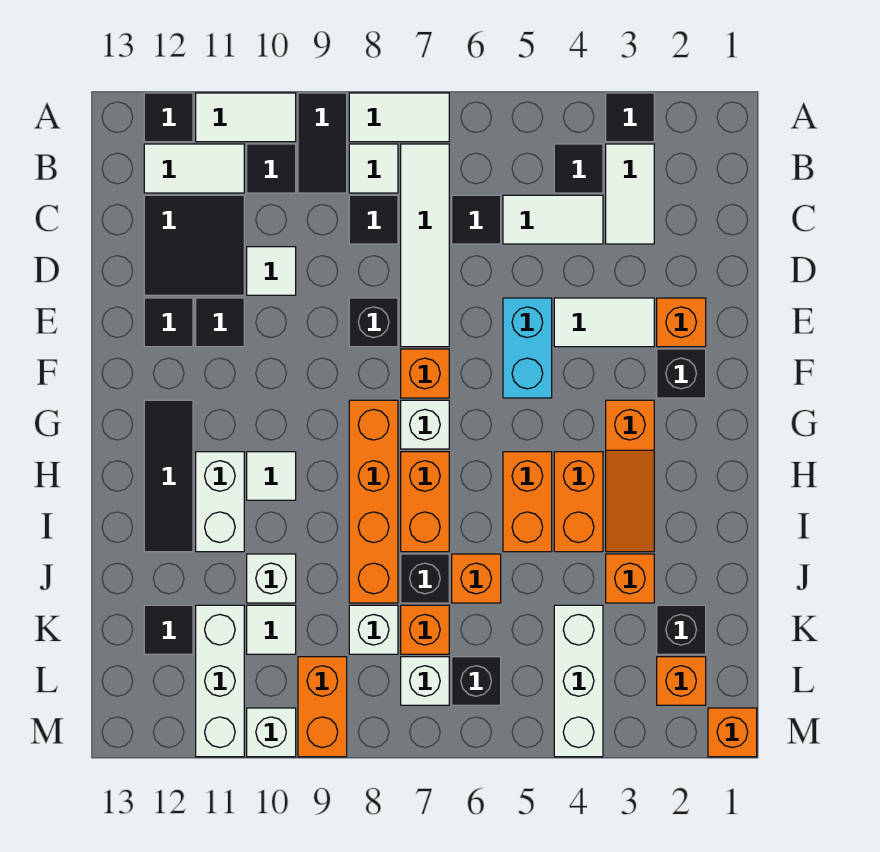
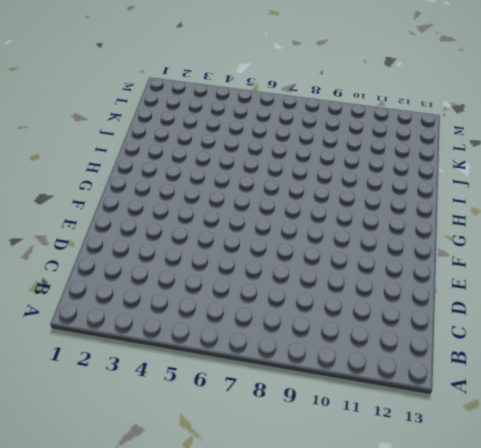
none -> black tile A3 level 1
none -> white tile A7:A8 level 1
none -> black tile A9:B9 level 1
none -> white tile A10:A11 level 1

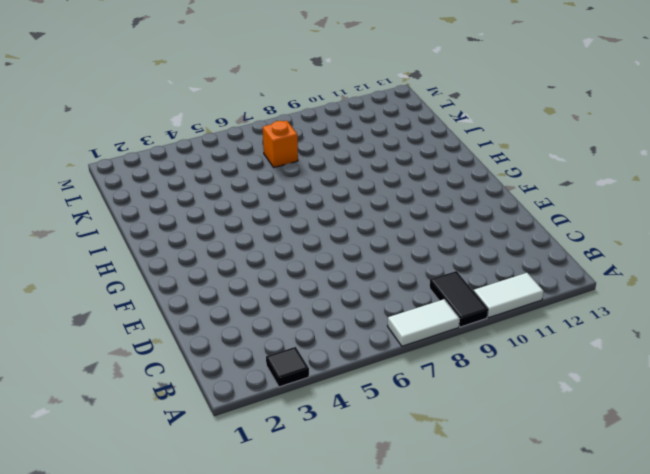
none -> black tile A12 level 1
none -> white tile B3:C3 level 1
none -> black tile B4 level 1
none -> white tile B7:E7 level 1

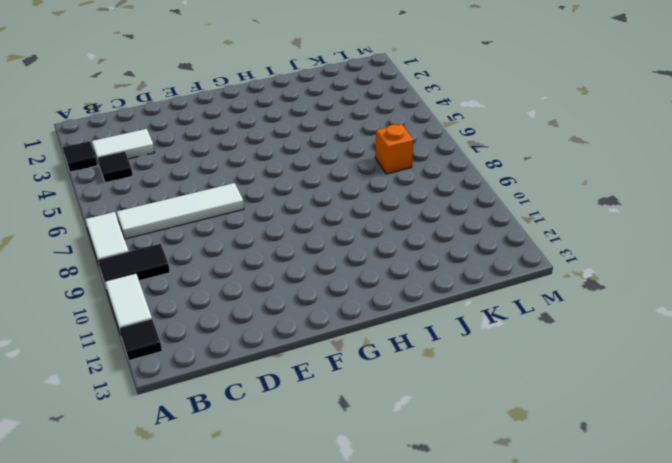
none -> white tile B8 level 1
none -> black tile B10 level 1
none -> white tile B11:B12 level 1
none -> white tile C4:C5 level 1

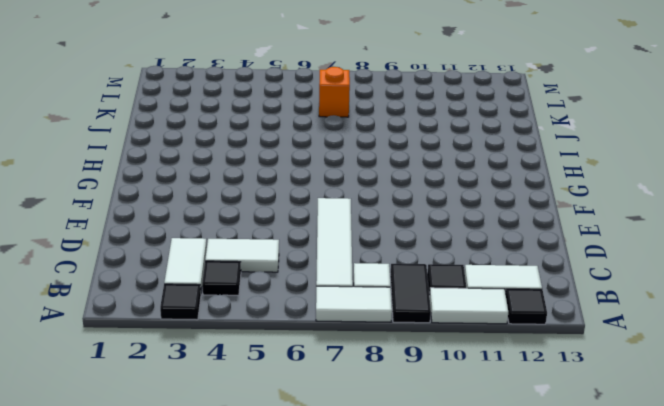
none -> black tile C6 level 1
none -> black tile C8 level 1
none -> black tile C11:D12 level 1
none -> white tile D10 level 1

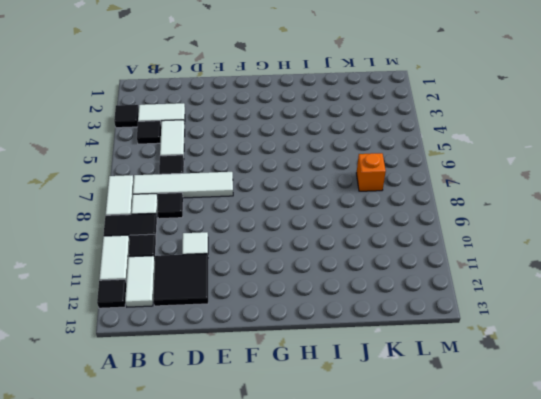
none -> orange brick E2 level 1
none -> white tile E3:E4 level 1
none -> cyan brick E5:F5 level 1
none -> black brick E8 level 1

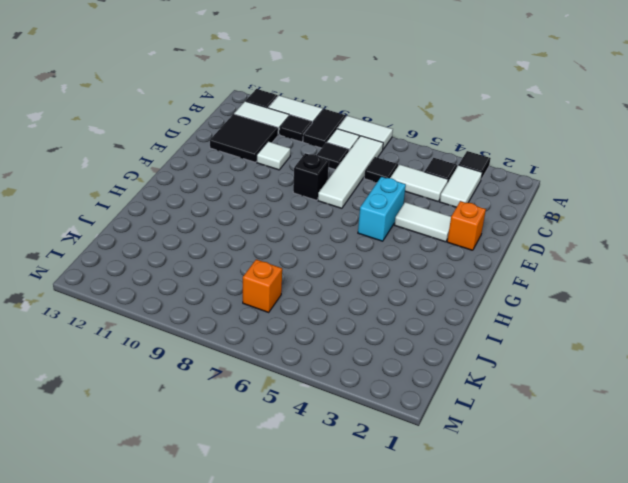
none -> black tile E11 level 1
none -> black tile E12 level 1
none -> black brick F2 level 1
none -> orange brick F7 level 1

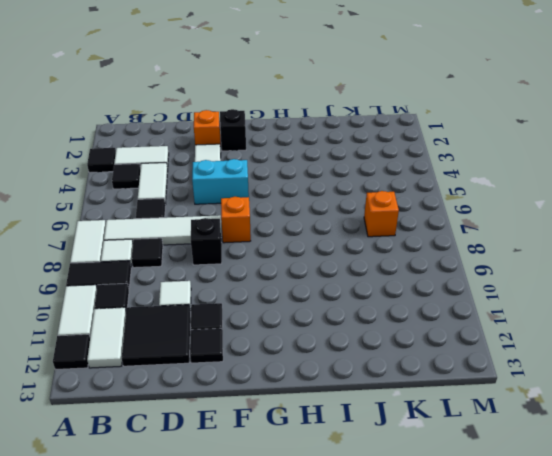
none -> orange slope G3:I3 level 1 top G
none -> white brick G7 level 1
none -> orange brick G8:J8 level 1
none -> black tile G12:I12 level 1

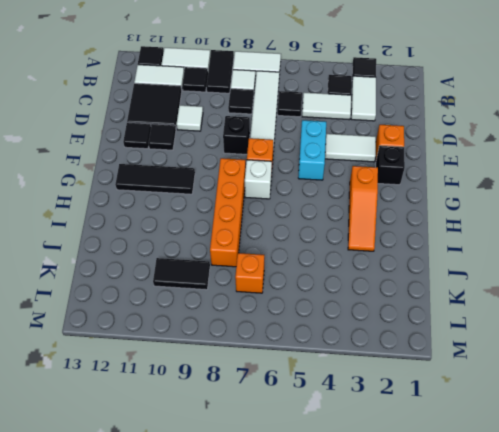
black tile G10:G12 level 1 -> black tile G12:I12 level 1
black tile K9:K10 level 1 -> white tile K10 level 1
none -> orange brick H4:I4 level 1
none -> orange brick H5:I5 level 1
none -> orange brick H7:I7 level 1
none -> white tile H10 level 1

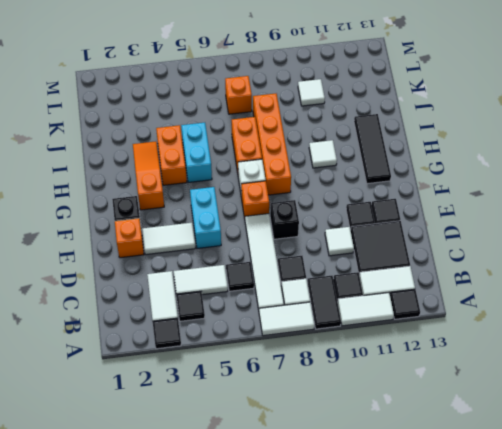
cyan brick H5:I5 level 1 -> orange brick H5:I5 level 1
none -> white brick H11:I11 level 1
none -> orange brick J3 level 1
none -> orange brick J6 level 1
none -> black brick J7 level 1

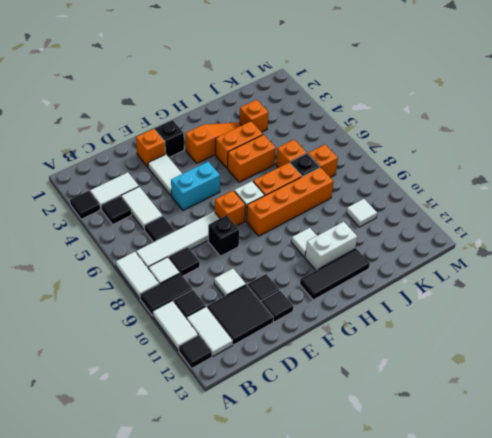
none -> white brick J10 level 1
none -> black brick K2 level 1
none -> white brick K4:M4 level 1
none -> white brick K8 level 1

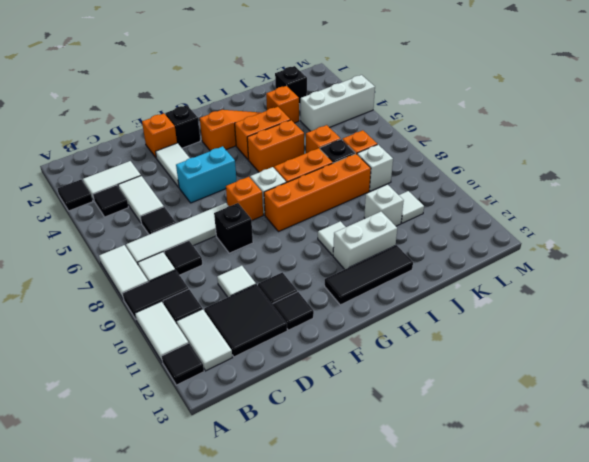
none -> white brick K11:M11 level 1
none -> black tile K12 level 1
none -> orange brick L2 level 1
none -> black brick L6 level 1

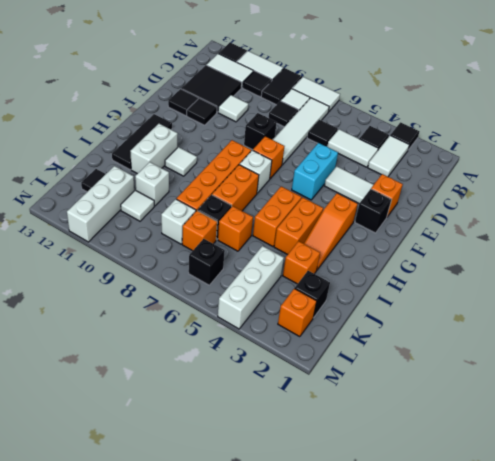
none -> white brick L7 level 1
none -> orange brick L9:M9 level 1
none -> orange brick M1 level 1
none -> white brick M10 level 1

